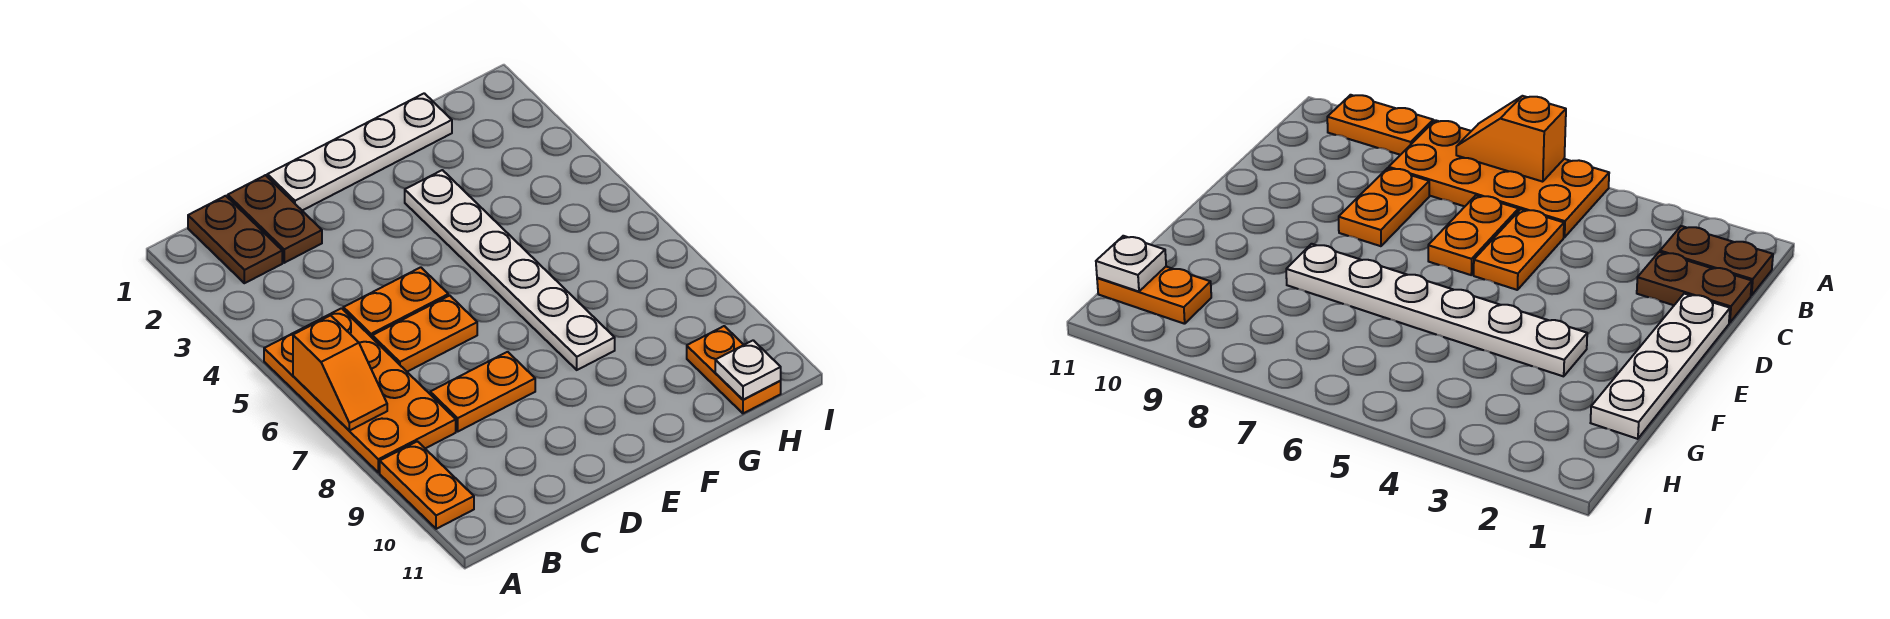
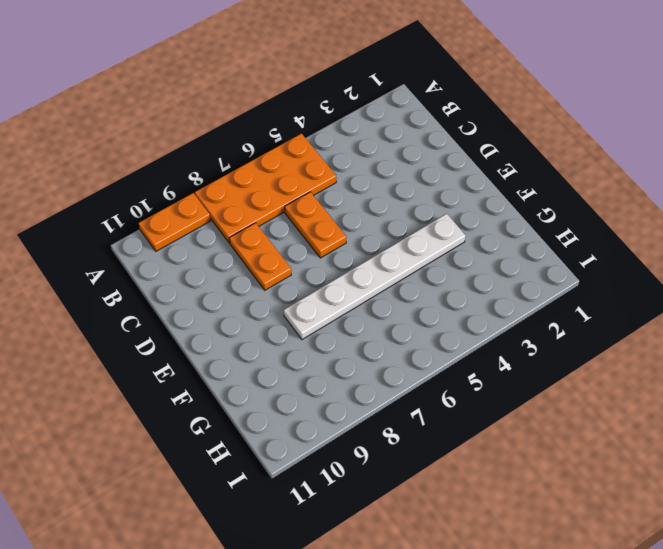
none -> brown plate B1:B2 level 1
none -> brown plate C1:C2 level 1
none -> orange plate C5:D5 level 1

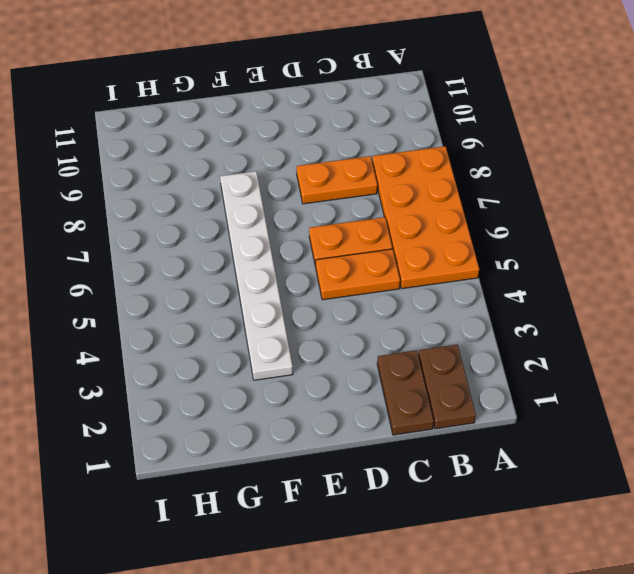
none -> orange plate A9:A10 level 1
none -> white plate D1:G1 level 1
none -> orange plate H10:H11 level 1

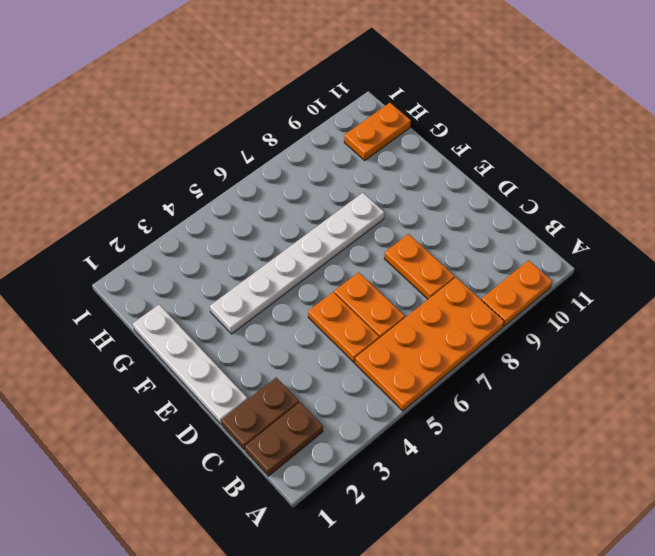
none -> orange slope A6:A7 level 2 top 6
none -> white plate H11 level 2

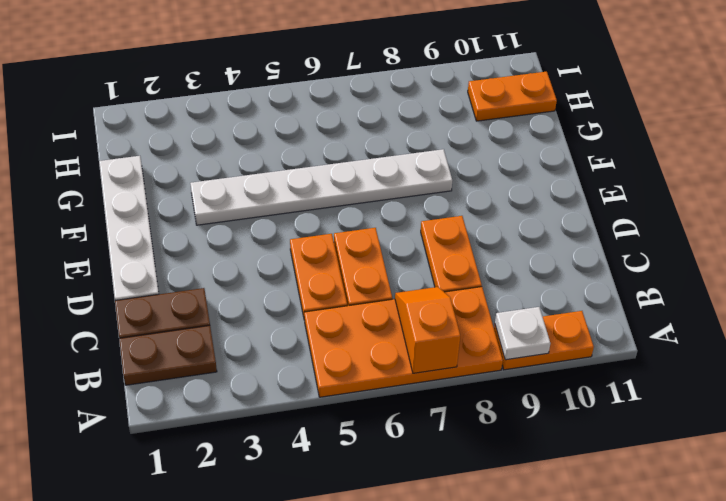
orange slope A7:B7 level 2 top A -> orange slope A6:A7 level 2 top 6
white plate A9 level 2 -> white plate H11 level 2

